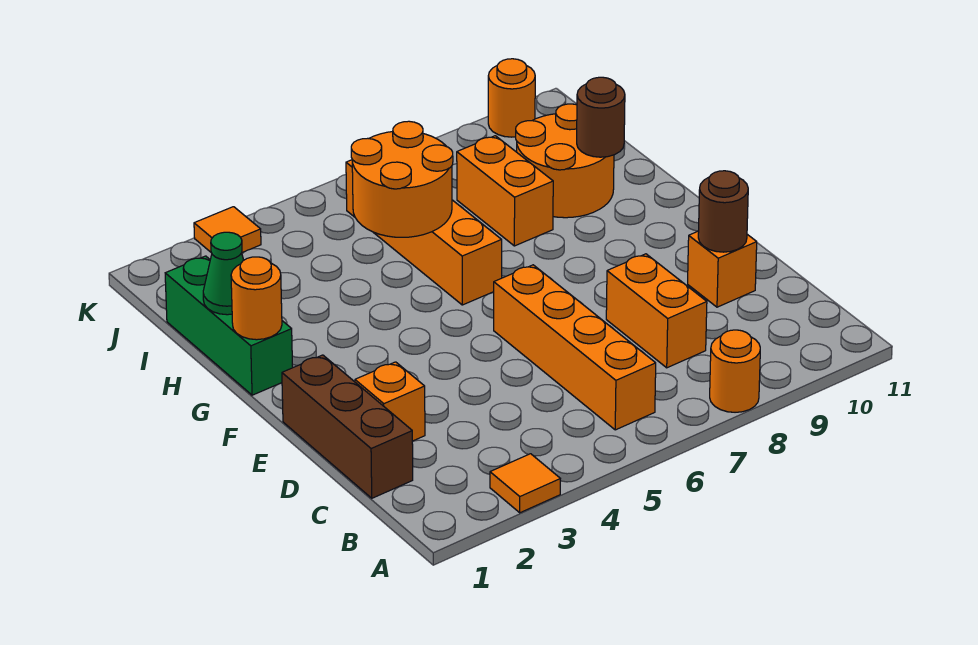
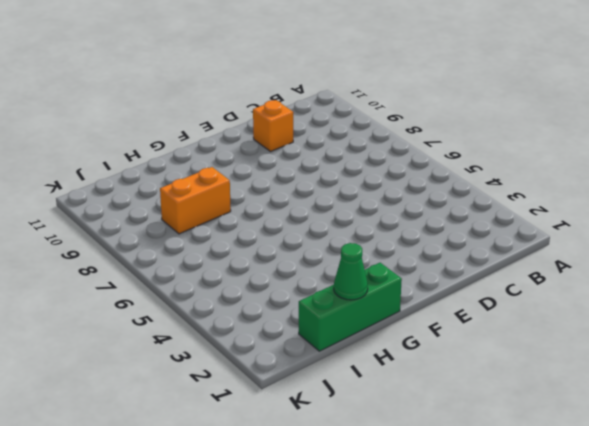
none -> orange tile A3 level 1
none -> orange round brick A8 level 1
none -> orange brick B6:E6 level 1

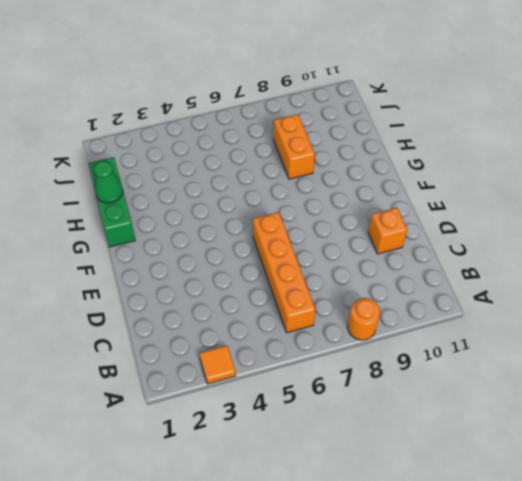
none -> brown brick C1:E1 level 1
none -> orange brick C8:D8 level 1
none -> orange brick D2 level 1

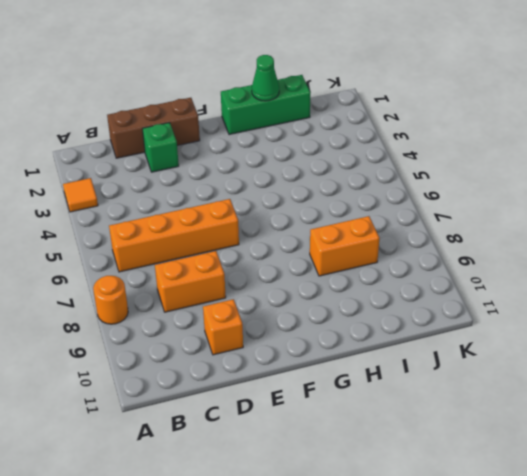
green brick D2 level 1 -> orange brick D2 level 1
none -> orange brick G6:J6 level 1
none -> orange round brick H9:I10 level 1
none -> orange tile K3 level 1

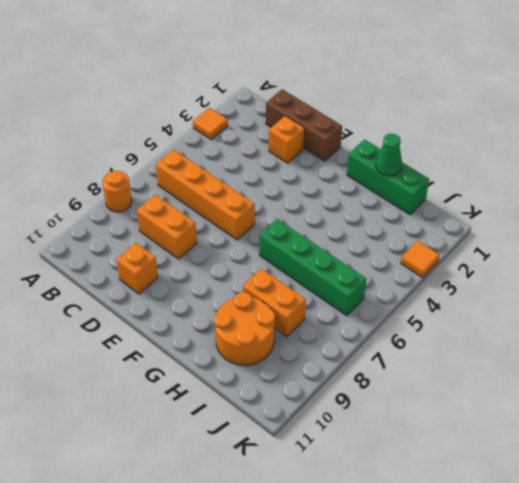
green brick G6:J6 level 1 -> orange brick G6:J6 level 1
none -> orange round brick K10 level 1
none -> brown round brick D10 level 2
none -> orange round brick G1 level 2

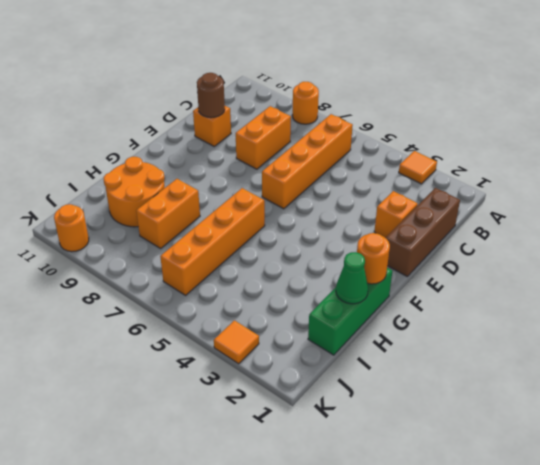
none -> orange round brick H5:I6 level 2
none -> brown round brick H10 level 2

